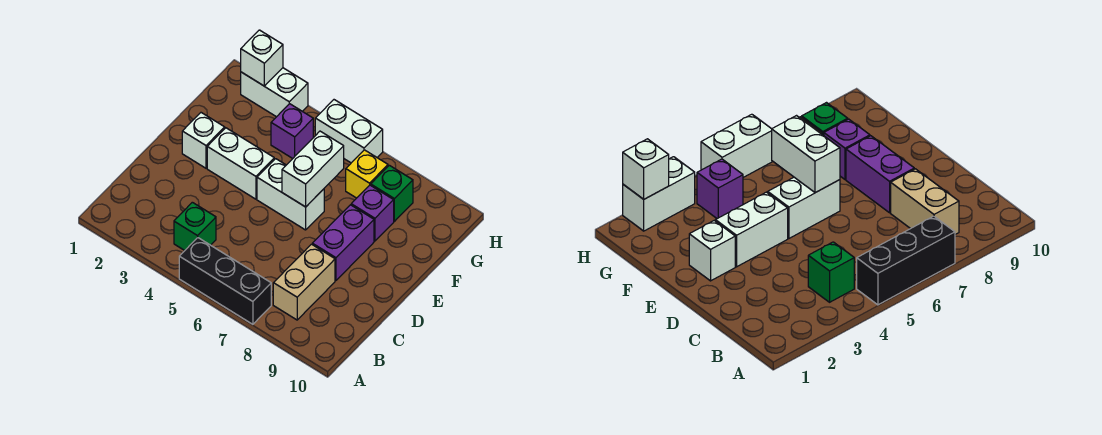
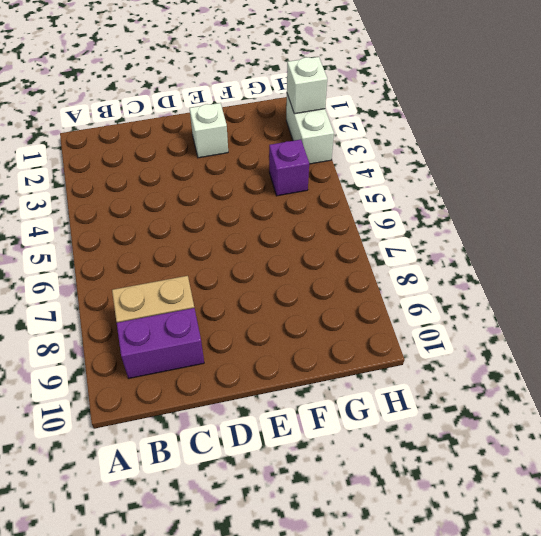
purple brick B9:C9 level 1 -> purple brick D8:E8 level 1
none -> black brick A5:A7 level 1
none -> green brick B4 level 1
none -> white brick E3:E4 level 1

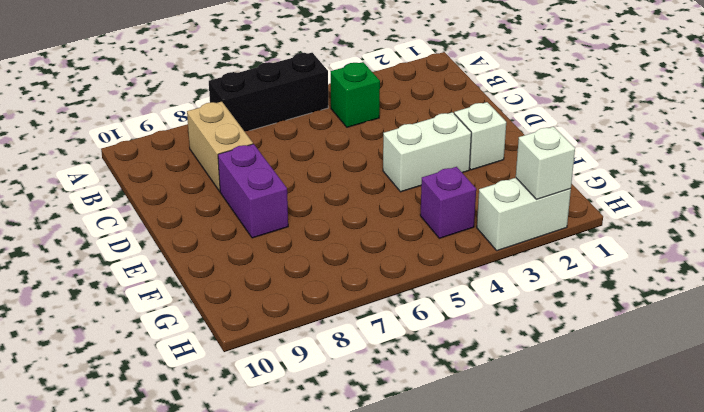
none -> white brick E5:E6 level 1
none -> purple brick F8 level 1
none -> yellow brick G7 level 1

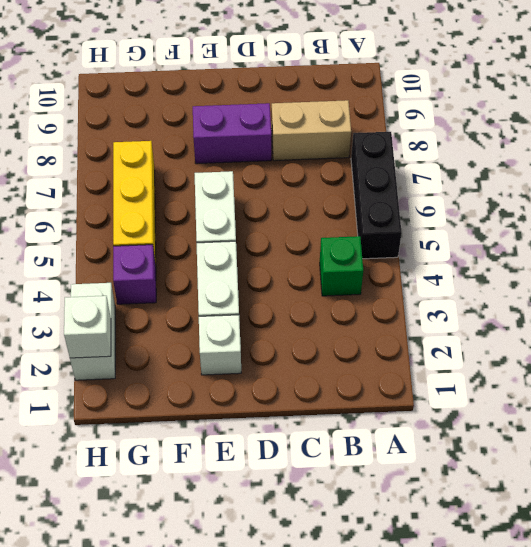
yellow brick G5:G7 level 1 -> yellow brick G7 level 1
none -> purple brick F8 level 1
none -> green brick G8 level 1
none -> white brick H5:H6 level 1

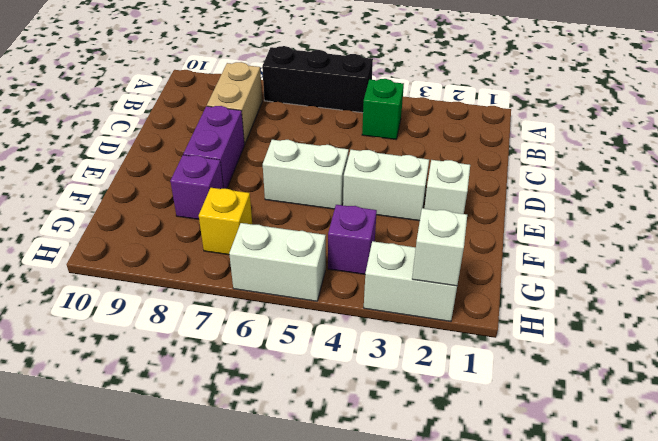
none -> green brick G8 level 1
none -> white brick E6:F6 level 2

